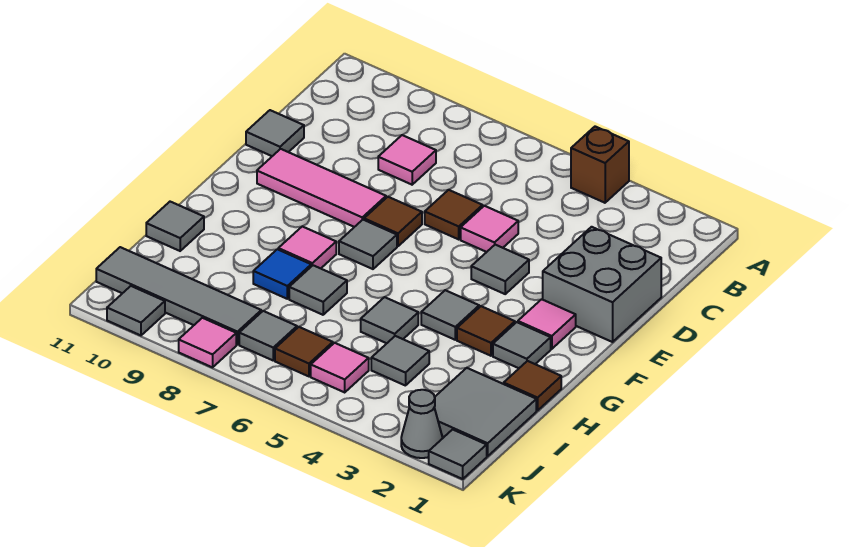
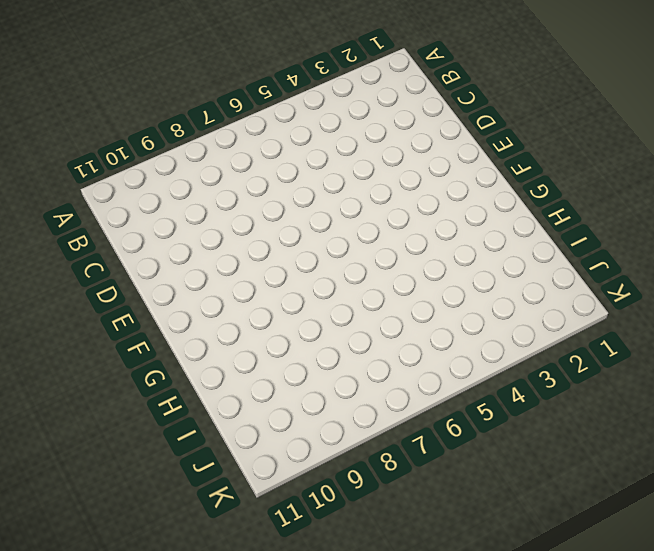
none -> brown brick A4 level 1
none -> pink tile C8 level 1
none -> grey brick D1:E2 level 1
none -> pink tile D5 level 1

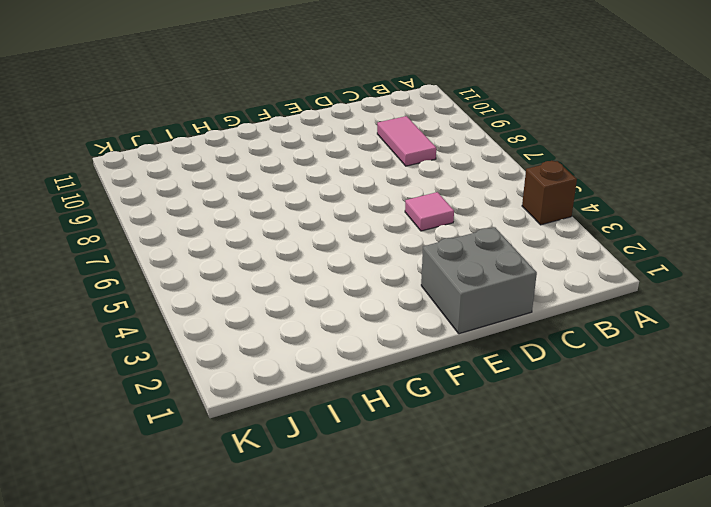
pink tile C8:C9 level 1 -> pink tile C8 level 1
none -> brown tile D6 level 1
none -> grey tile D11 level 1
none -> grey tile E4 level 1
none -> brown tile E7 level 1

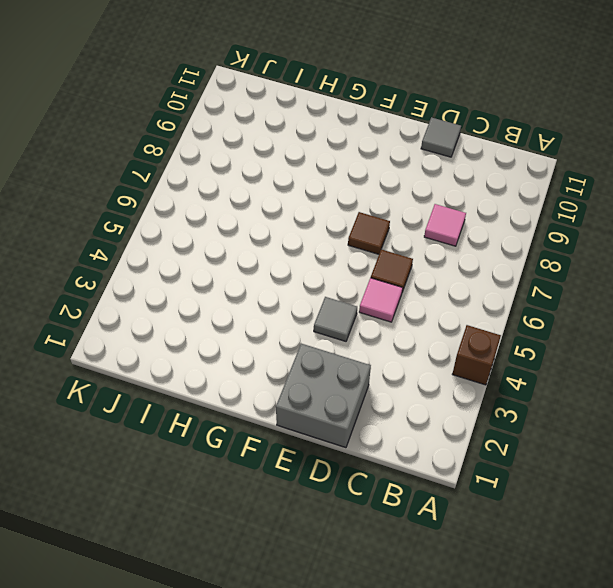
none -> pink tile E8:E10 level 1
none -> pink tile F2 level 1
none -> grey tile F7 level 1
none -> grey tile G2 level 1

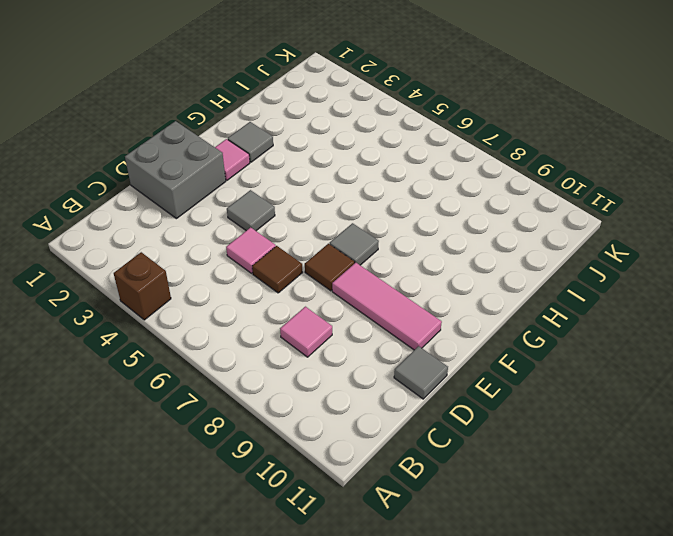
none -> brown tile G3 level 1
none -> grey tile G4 level 1
none -> pink tile G8 level 1
none -> brown tile H1 level 1

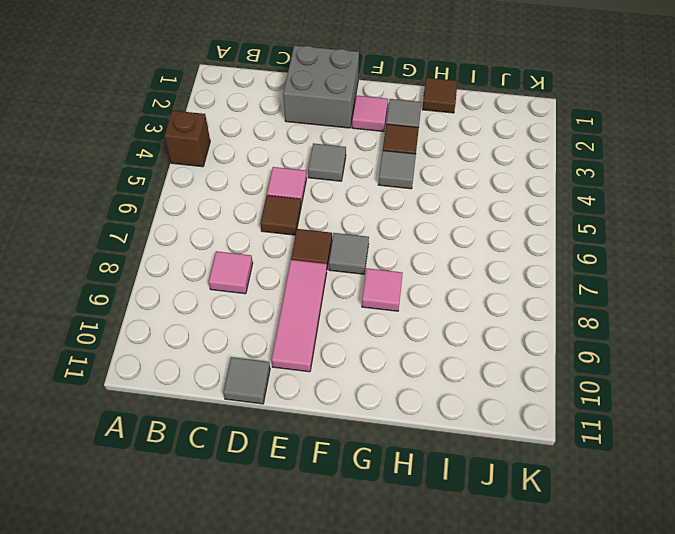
none -> grey tile H5 level 1
none -> grey tile H7 level 1
none -> blue tile H8 level 1
none -> grey tile H11 level 1

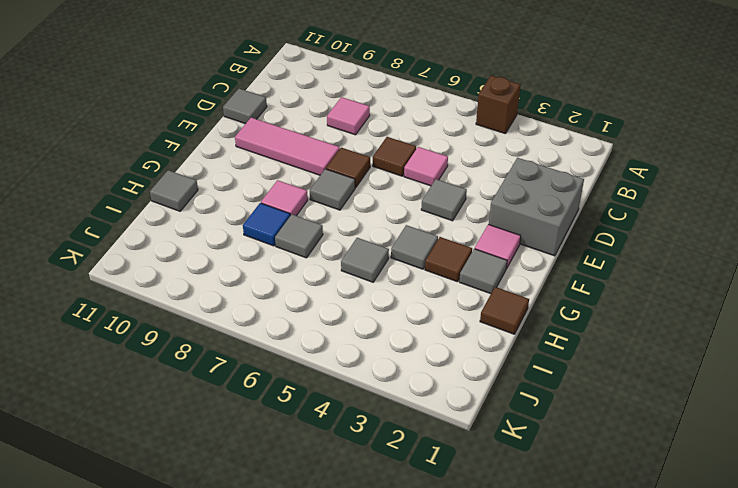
none -> grey tile I1:J2 level 1
none -> grey tile I4 level 1
none -> pink tile J5 level 1
none -> brown tile J6 level 1

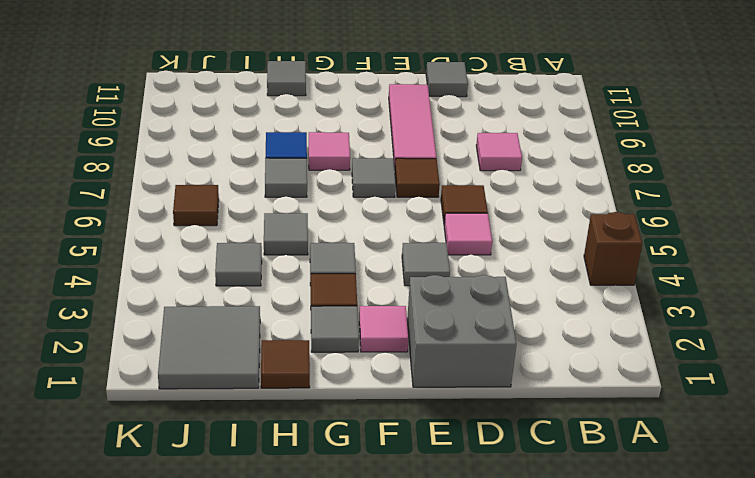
none -> pink tile J5 level 1
none -> grey tile J7 level 1
none -> grey tile J8:J11 level 1
none -> grey tile K1 level 1

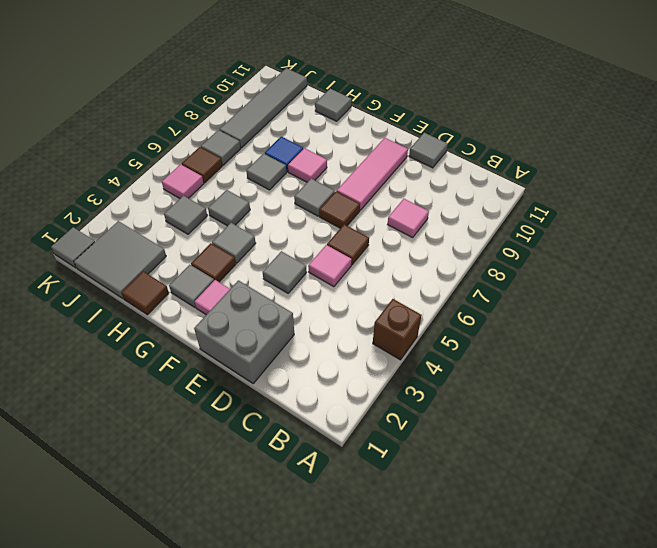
none -> grey cone K2 level 1
none -> pink tile K8 level 1
none -> grey tile K10 level 1

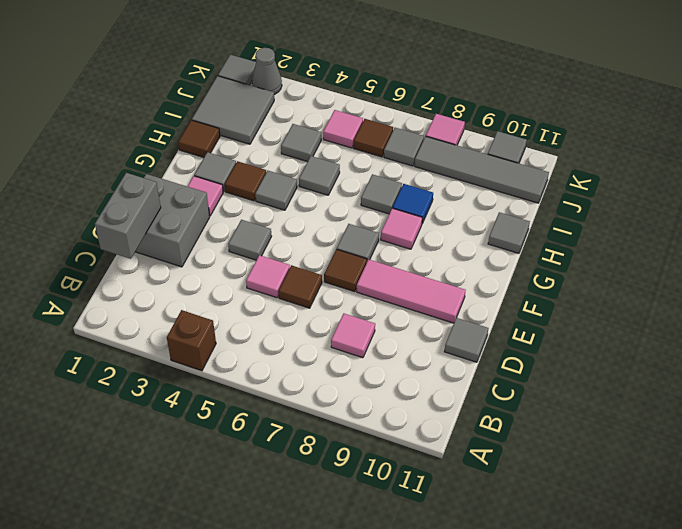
grey brick C1:D1 level 2 -> none

